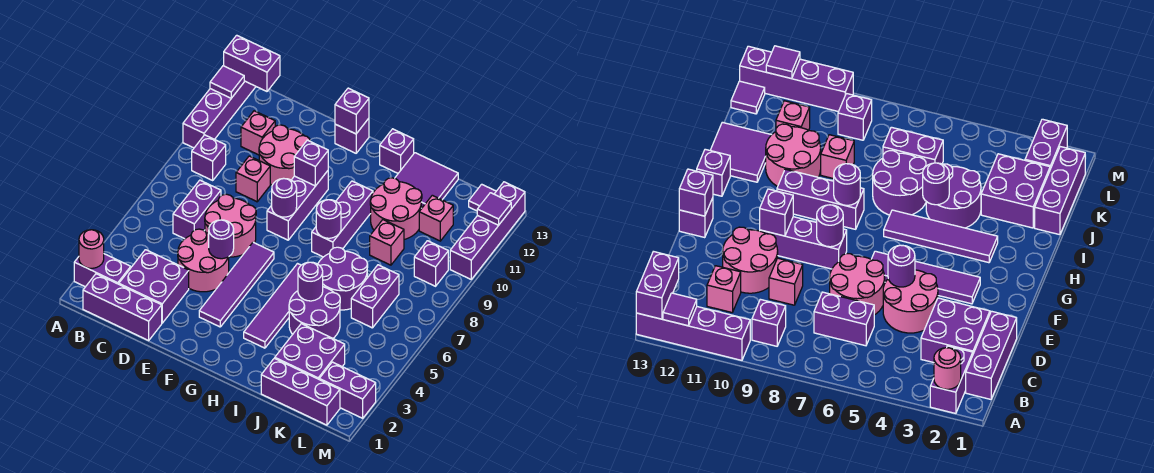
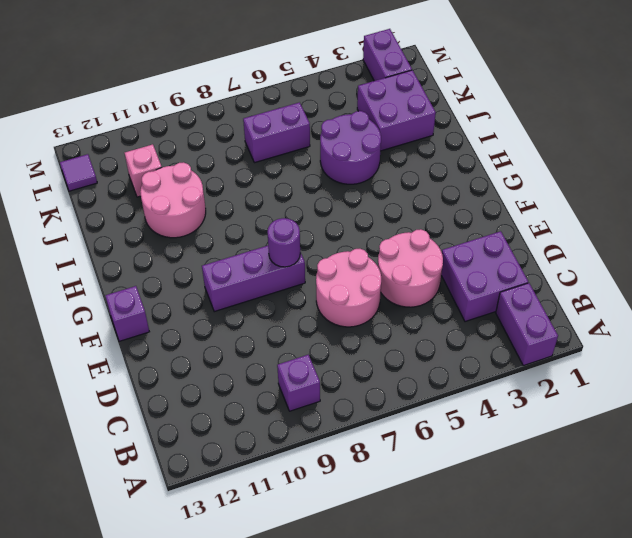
none -> purple brick A10:A13 level 1
none -> purple brick B1:D1 level 1
none -> purple brick C6:C7 level 1
none -> pink brick C11 level 1

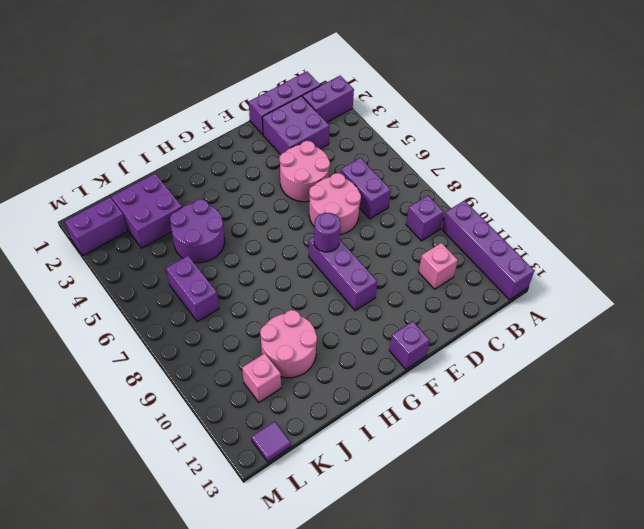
none -> pink brick D9 level 1
none -> pink round brick D10:E11 level 1
none -> purple tile F3:F6 level 1
none -> purple tile H3:H6 level 1

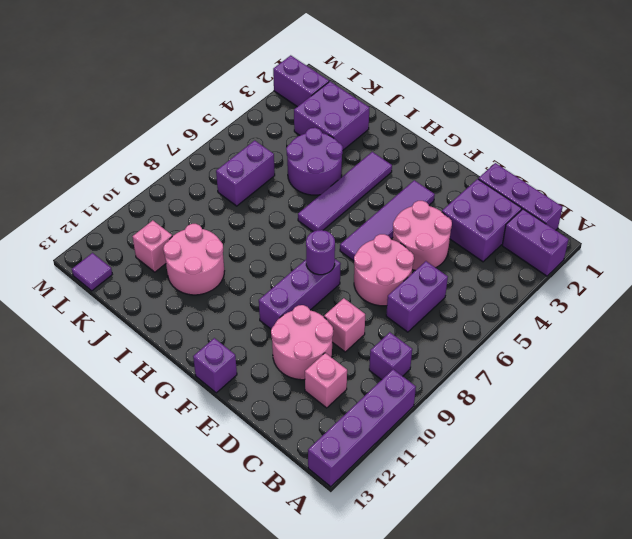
none -> purple brick H8:H10 level 1
none -> purple brick H13 level 1
none -> purple round brick I6:J7 level 1
none -> purple tile I12:J13 level 1

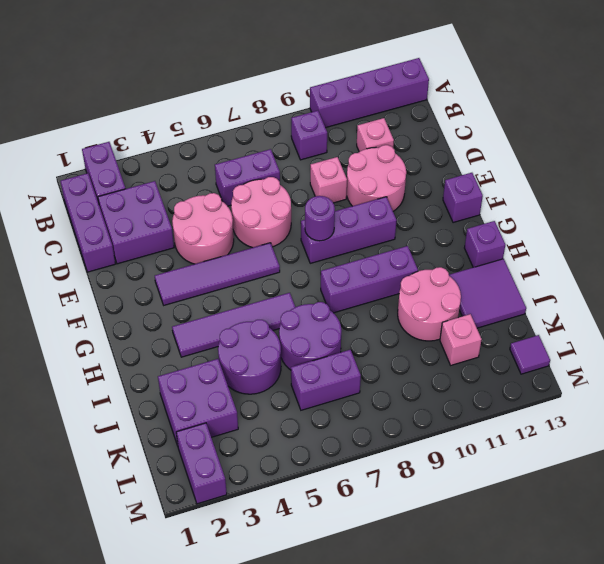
none -> purple brick J1:L1 level 1
none -> pink brick J9 level 1
none -> purple brick L9 level 1
none -> purple brick M10:M13 level 1

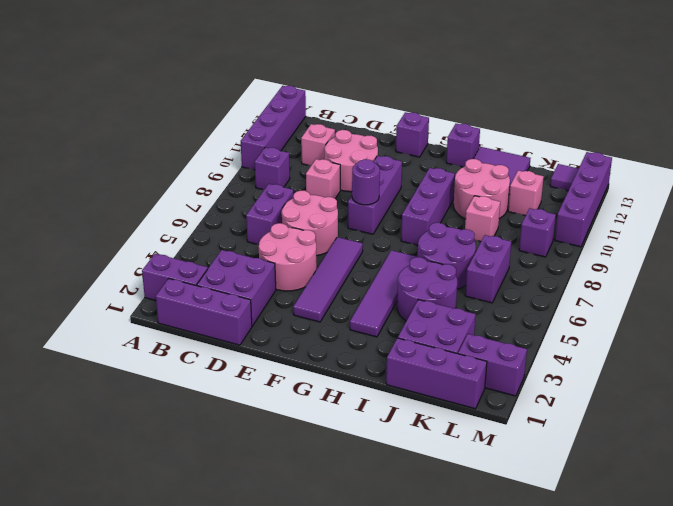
none -> pink round brick A2 level 2
none -> purple tile A12 level 2
none -> purple brick A13:B13 level 2
none -> purple round brick E5 level 2

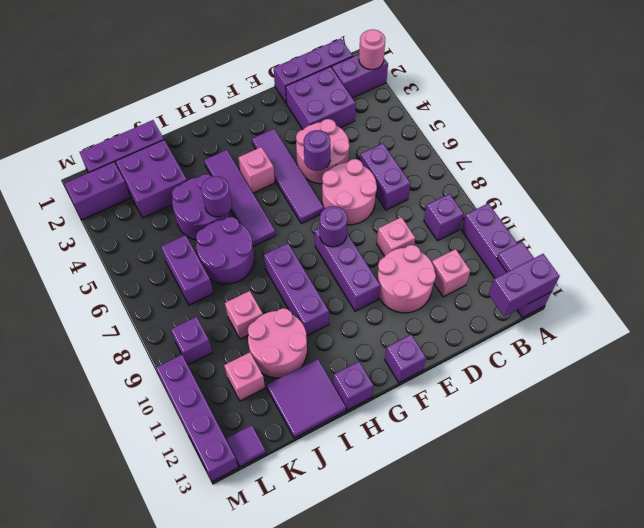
pink brick G4 level 1 -> none
none -> purple brick F10 level 2
none -> purple brick F13 level 2
none -> purple round brick H8 level 2
none -> purple tile M12 level 2

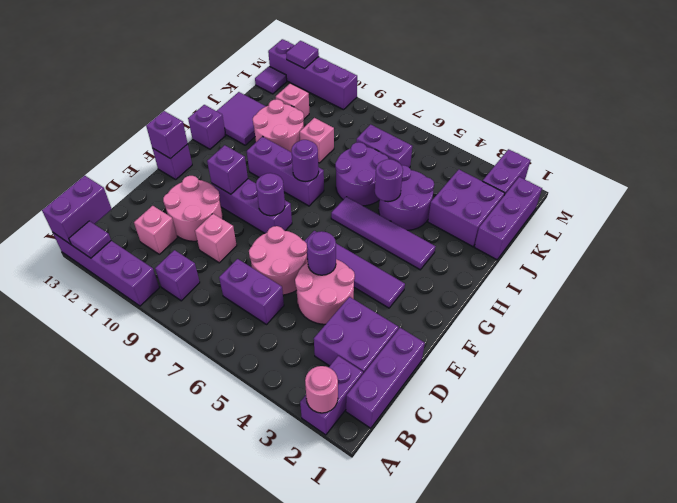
none -> purple brick L9 level 1

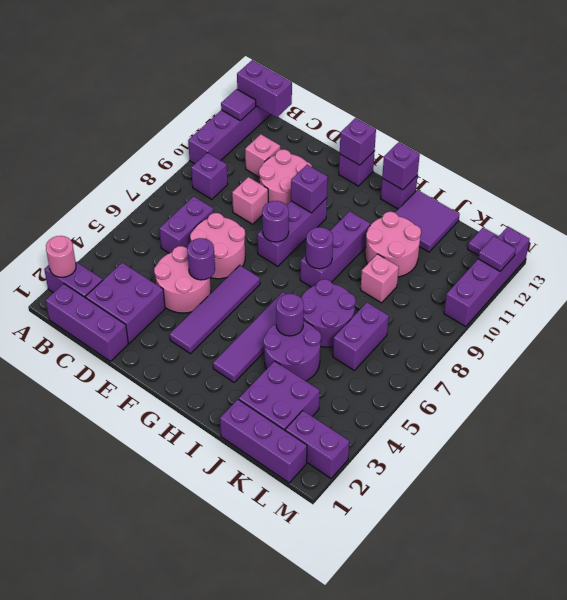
purple brick H13 level 2 -> purple brick L9 level 1
none -> pink brick K11 level 1

